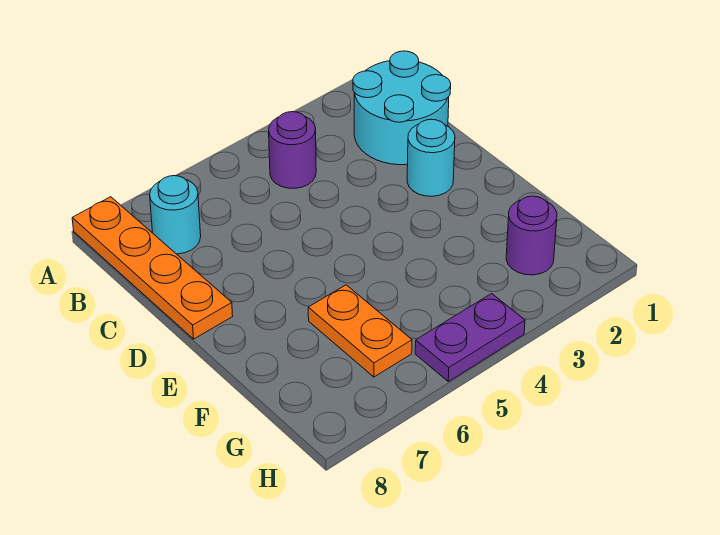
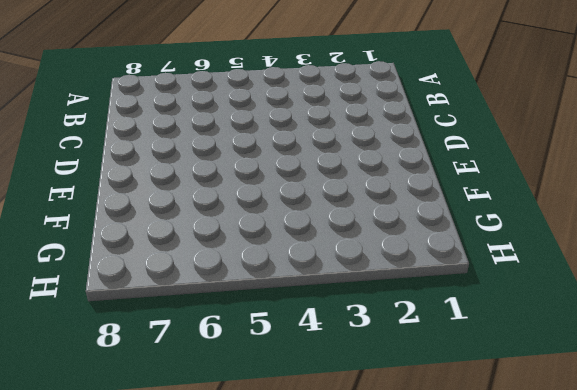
none -> orange plate A8:D8 level 1
none -> cyan round brick B1:C2 level 1

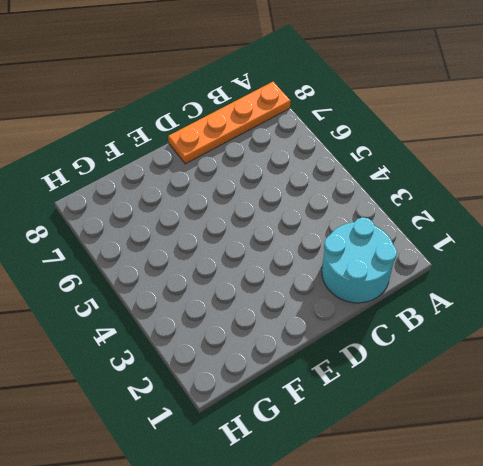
none -> purple round brick B4 level 1
none -> cyan round brick B7 level 1

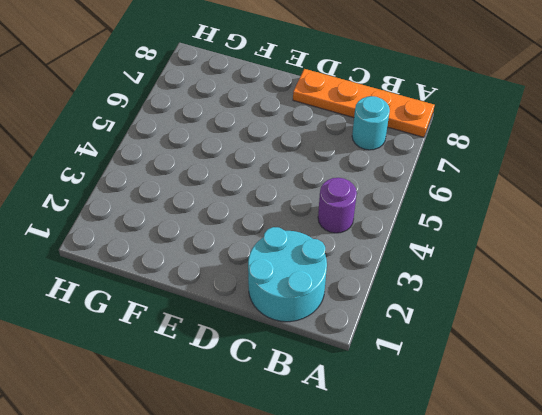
none -> cyan round brick D2 level 1
none -> orange plate F6:G6 level 1

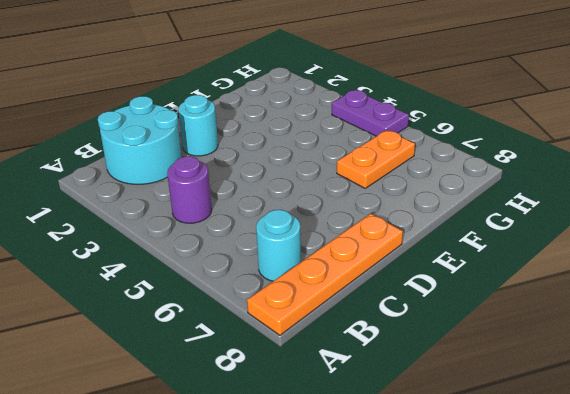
none -> purple round brick G2 level 1

